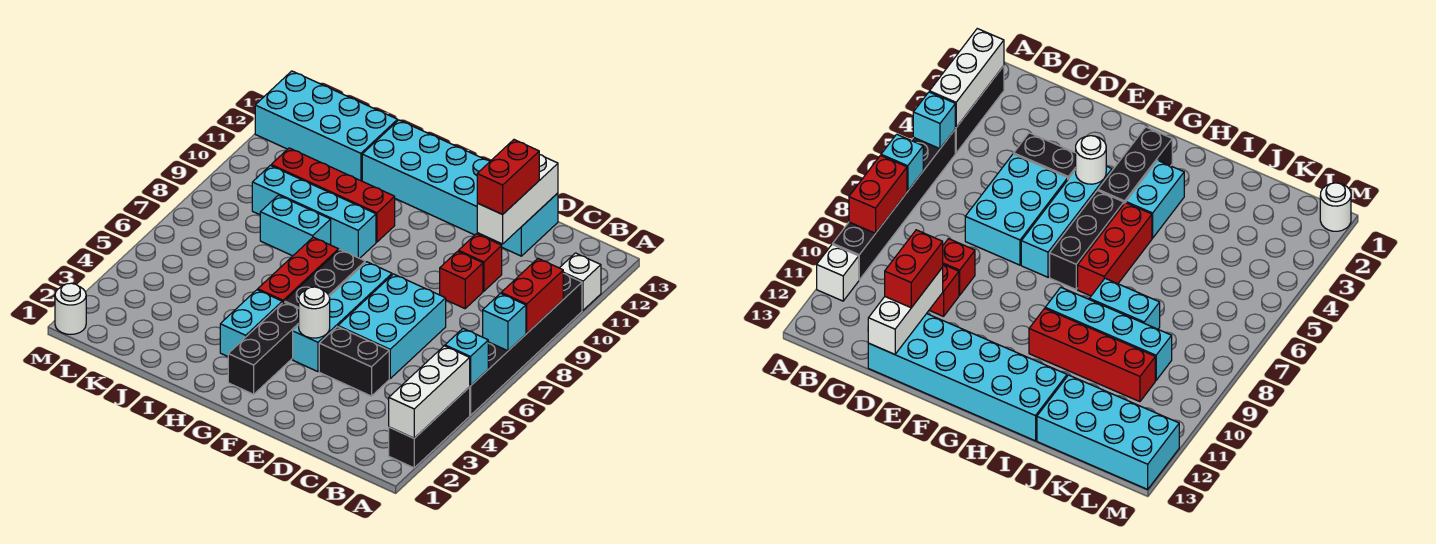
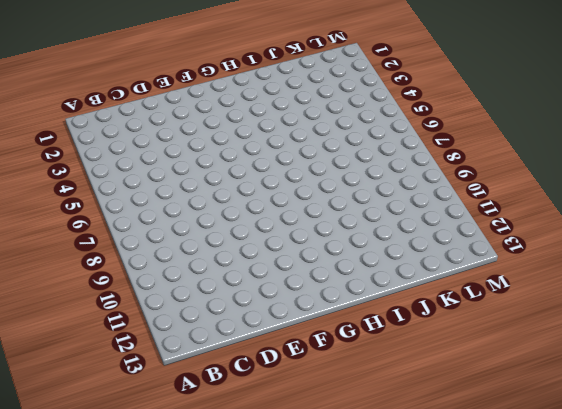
none -> black brick A2:A4 level 1
none -> black brick A5:A10 level 1
none -> white brick A11 level 1

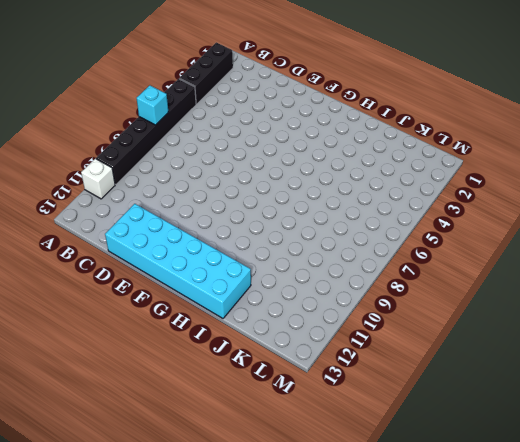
none -> black brick D4:E4 level 1
none -> cyan brick D5:E7 level 1
none -> red brick D9 level 1

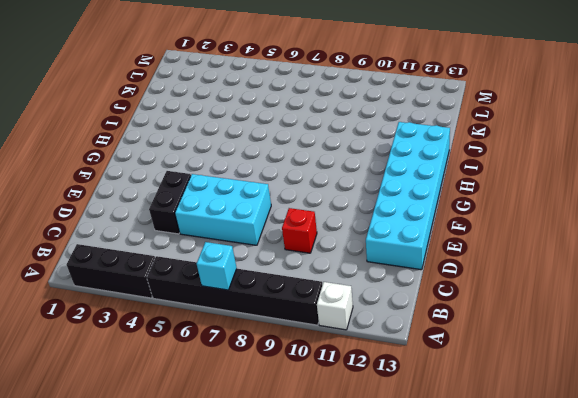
none -> red brick D10 level 1
none -> cyan brick F4:F7 level 1
none -> black brick G2:G4 level 1

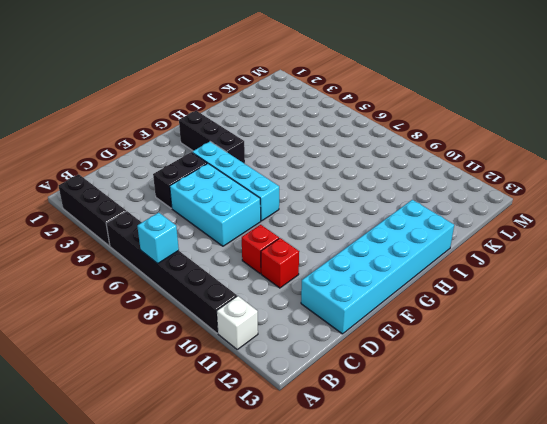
none -> black brick G5:G7 level 1
none -> cyan brick H3:H4 level 1
none -> red brick H5:H7 level 1

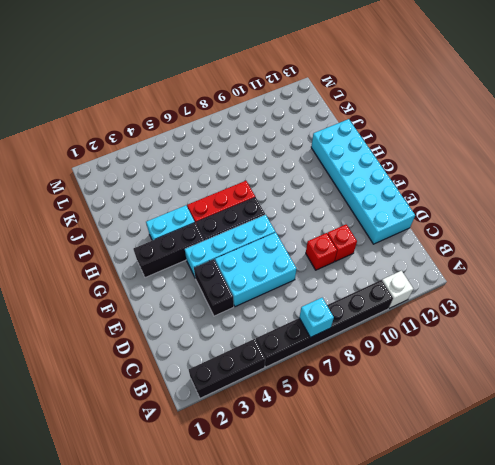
none -> cyan brick H9:K9 level 1
none -> red brick H10:K10 level 1
none -> cyan brick I8:J8 level 1

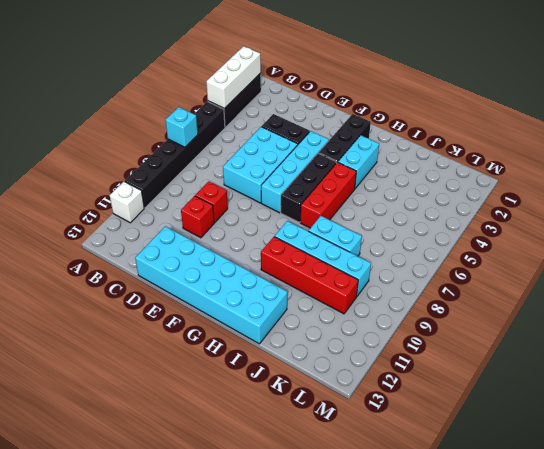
none -> cyan brick J12:M13 level 1
none -> white round brick M1 level 1
none -> cyan brick A5 level 2

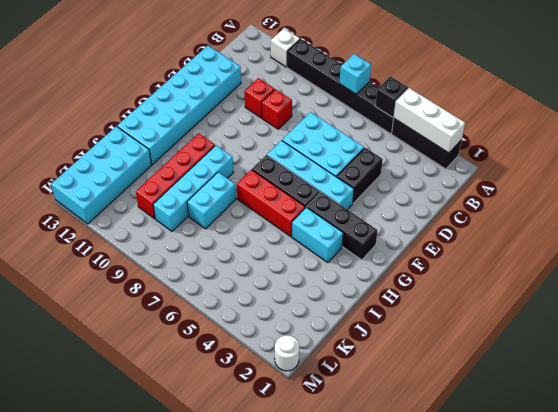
black brick A5 level 2 -> cyan brick A5 level 2
none -> red brick A8:A9 level 2
none -> white brick D11:D13 level 2
none -> white round brick F4 level 2

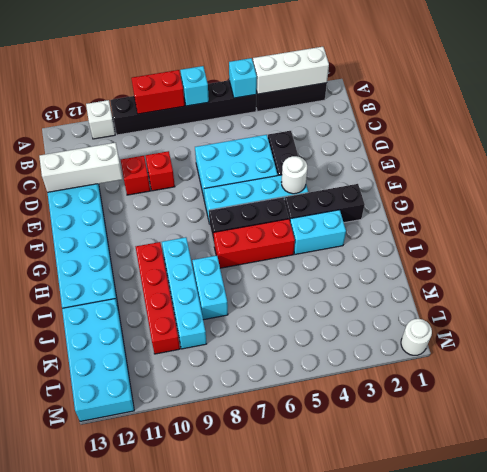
none -> red brick D11:D12 level 3

